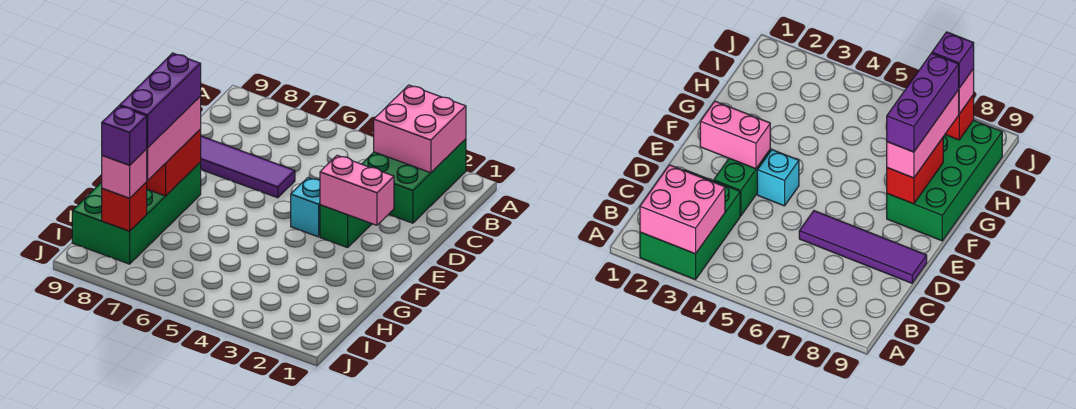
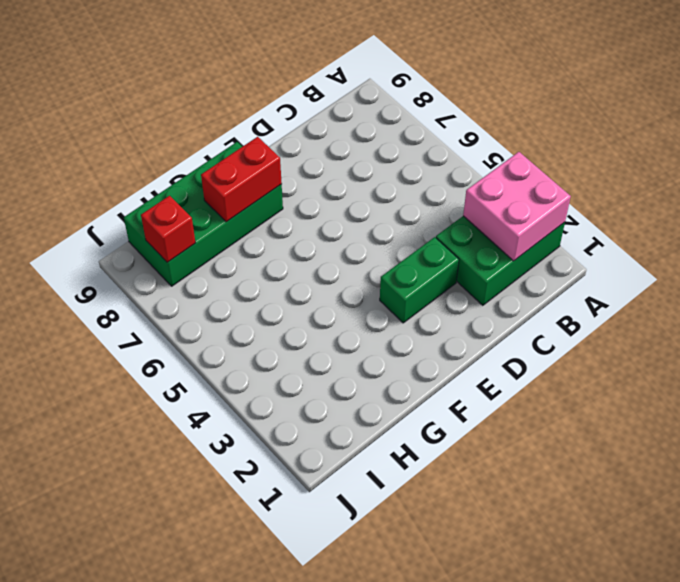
none -> purple tile D6:D9 level 1
none -> cyan brick E4 level 1
none -> pink brick E2:E3 level 2

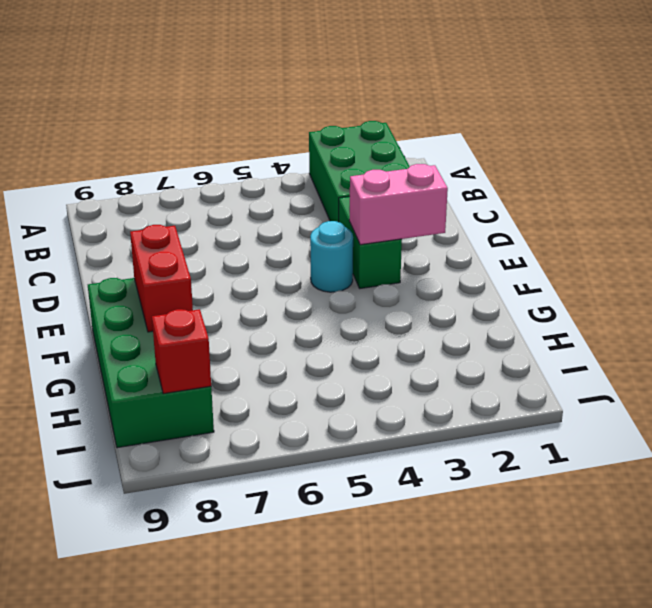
cyan round brick E4 level 1 -> cyan brick E4 level 1
none -> purple tile D6:D9 level 1
none -> pink brick A2:B3 level 2
none -> pink brick F8:H8 level 3

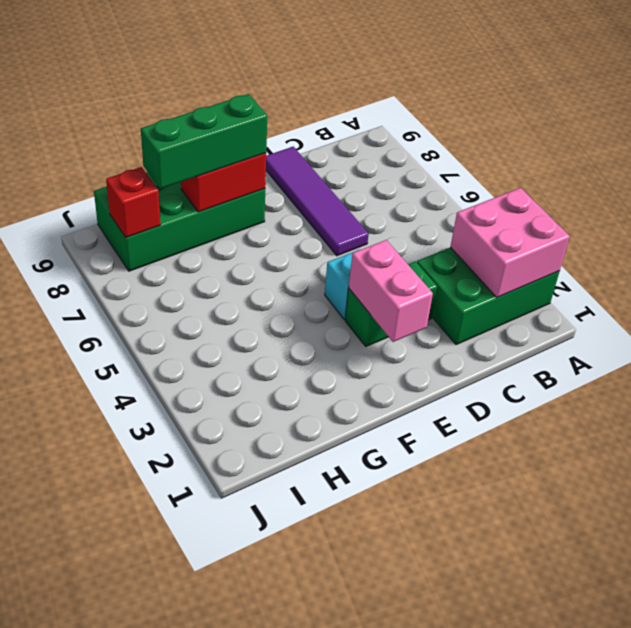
green brick F8:H8 level 3 -> pink brick F8:H8 level 3
none -> pink brick I8 level 3
none -> purple brick F8:H8 level 4
none -> purple brick I8 level 4

